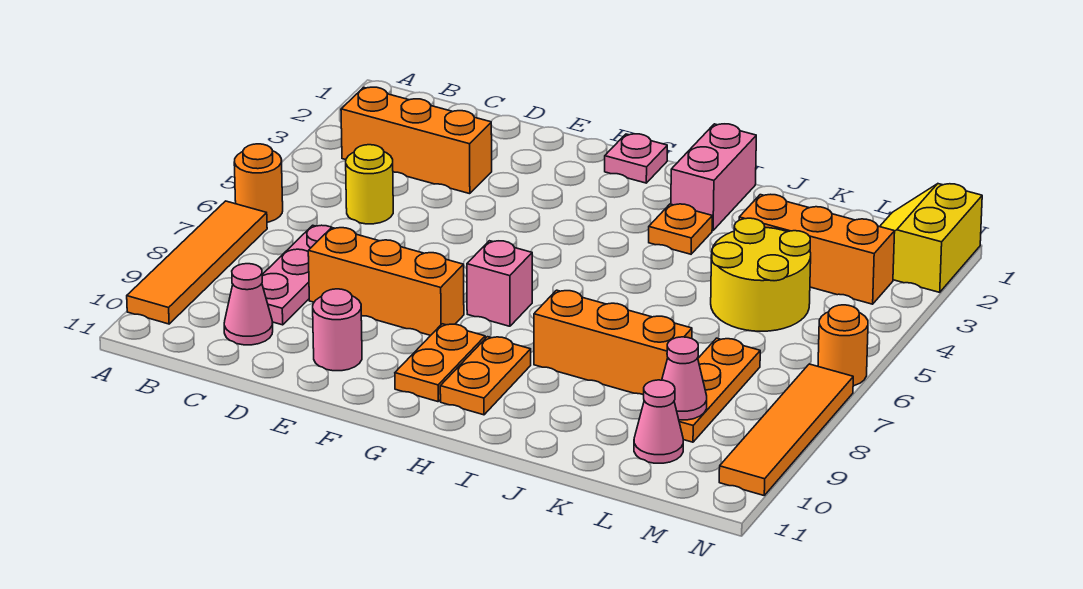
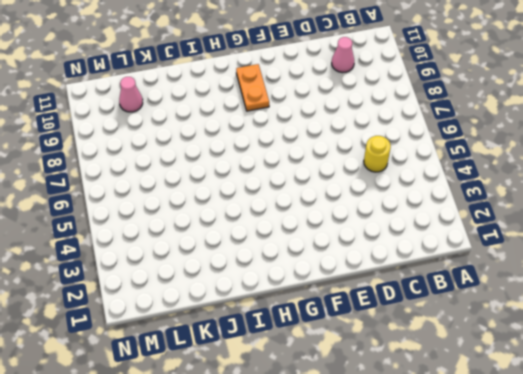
none -> orange round brick A6 level 1
none -> orange tile A7:A10 level 1
none -> orange brick B3:D3 level 1

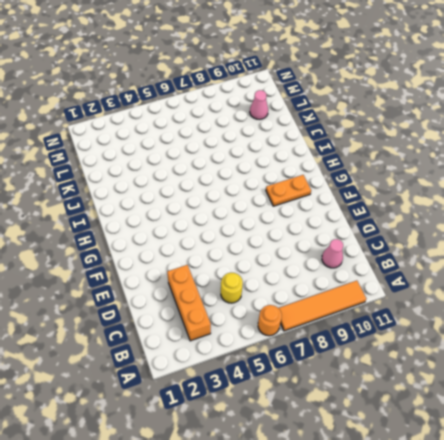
none -> pink plate C7:C9 level 1
none -> orange brick D8:F8 level 1
none -> pink round brick E10 level 1

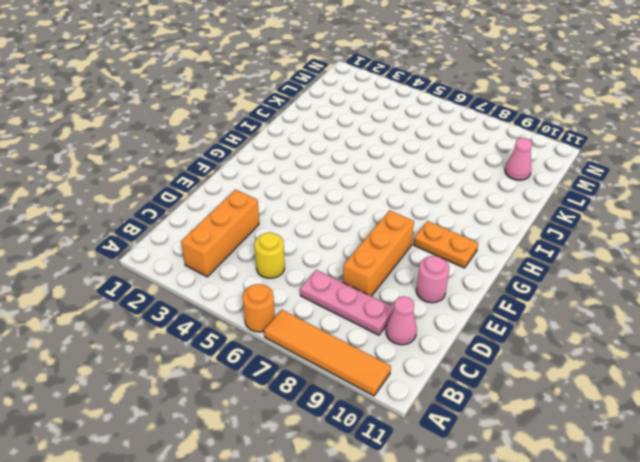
none -> pink plate G1 level 1
none -> pink brick G7 level 1
none -> orange plate H9:H10 level 1

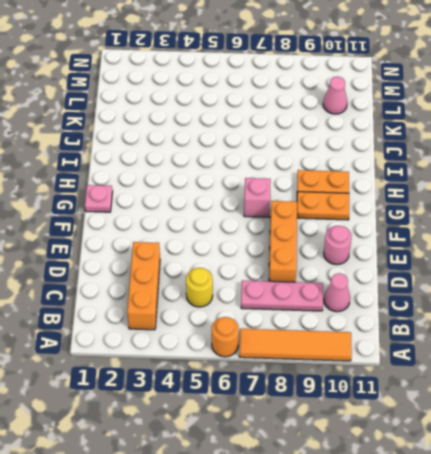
none -> pink brick I1:I2 level 1
none -> orange plate I3 level 1
none -> orange brick I8:K8 level 1

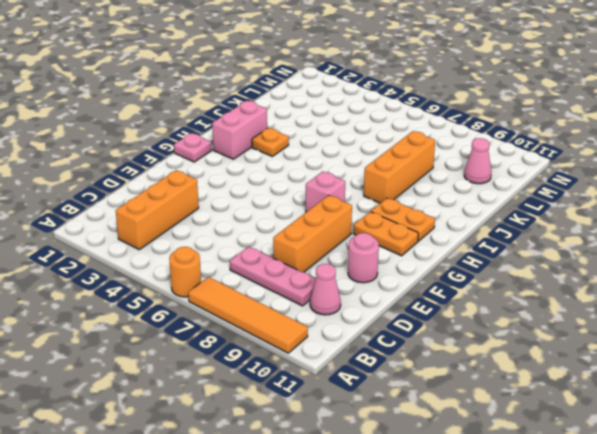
pink brick H2:I2 level 1 -> pink brick I1:I2 level 1
none -> yellow round brick C5 level 1
none -> orange brick K3:M3 level 1
none -> yellow round brick K4:L5 level 1

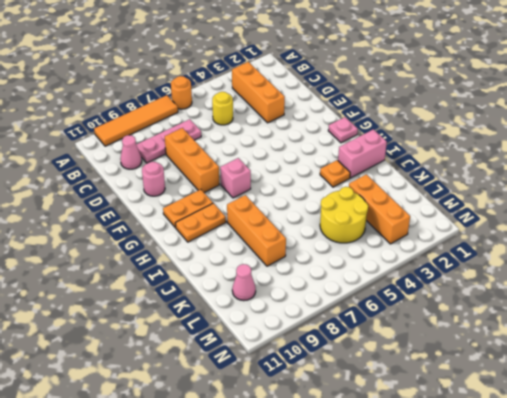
none -> orange plate L7:L9 level 1
none -> yellow slope M1:N2 level 1 top N
none -> orange round brick N6 level 1

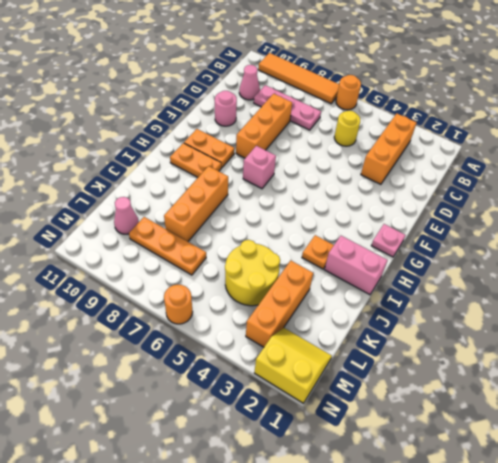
none -> orange tile N7:N10 level 1
none -> pink cone L9 level 2

